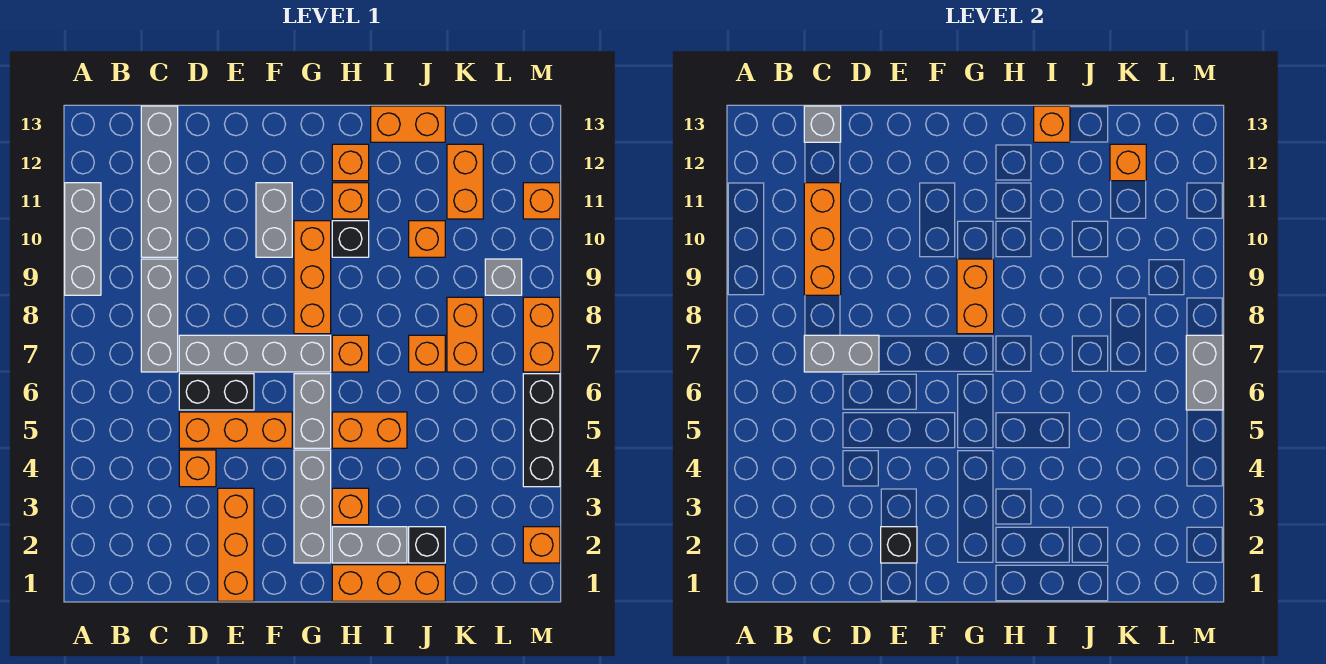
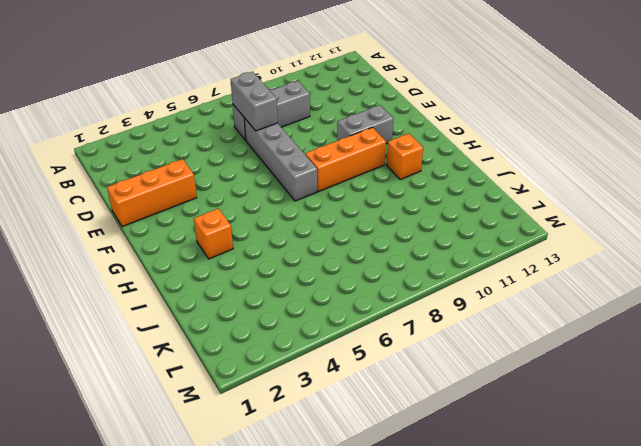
none -> grey brick A9:A11 level 1
none -> grey brick C10:C13 level 1
none -> orange brick D4 level 1
none -> orange brick D5:F5 level 1

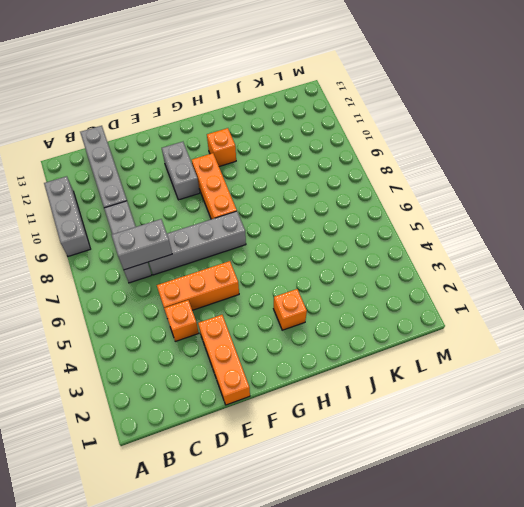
none -> black brick D6:E6 level 1
none -> grey brick G2:G4 level 1
none -> grey brick G5:G6 level 1
none -> orange brick H1:J1 level 1

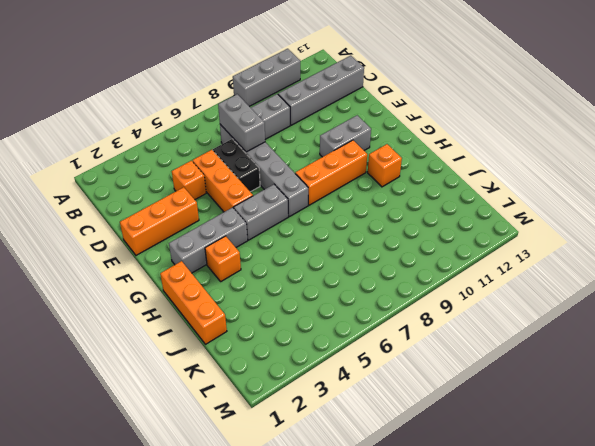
none -> grey brick H2:I2 level 1
none -> orange brick H5:I5 level 1
none -> orange brick H7 level 1
none -> black brick H10 level 1

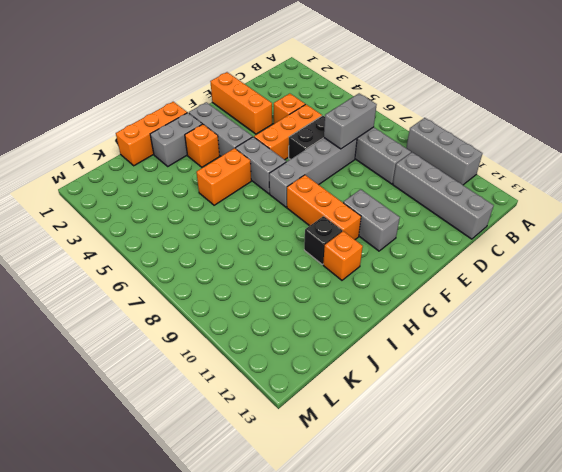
none -> orange brick H7 level 1
none -> orange brick H12 level 1
none -> orange brick I13:J13 level 1
none -> black brick J2 level 1

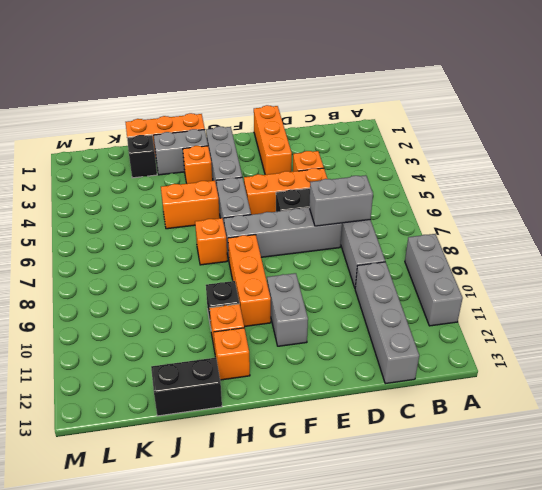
black brick I13:J13 level 1 -> orange brick I13:J13 level 1
none -> orange brick J7 level 1
none -> orange brick J10 level 1
none -> orange brick K7:K8 level 1
none -> orange brick K11:K12 level 1

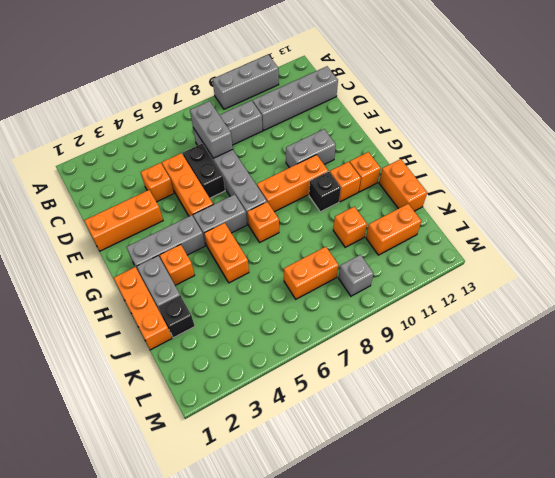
none -> orange brick J7 level 1
none -> orange brick M2 level 1
none -> black brick M4:M6 level 1
none -> orange brick M7:M8 level 1

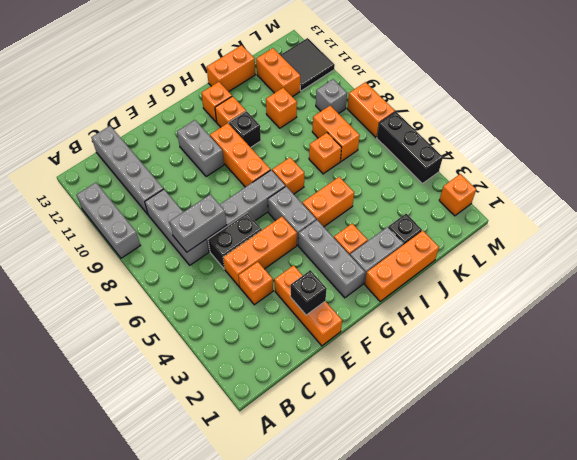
black tile L11:M12 level 1 -> orange brick M11 level 1
none -> orange brick C9:C11 level 2
none -> grey brick C13 level 2
none -> orange brick G8:G9 level 2
none -> orange brick I13 level 2

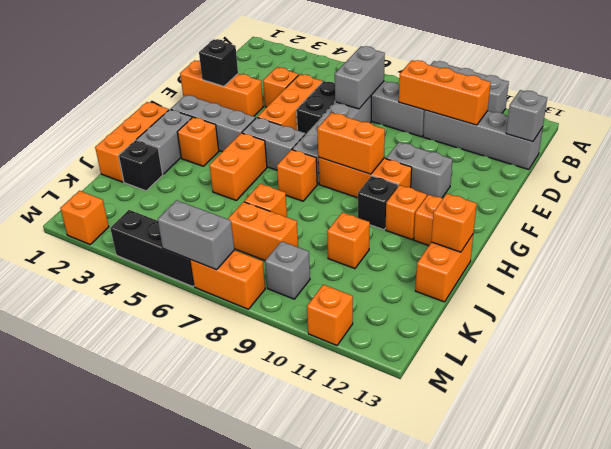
none -> orange brick K11:K12 level 1
none -> orange brick K12 level 2

